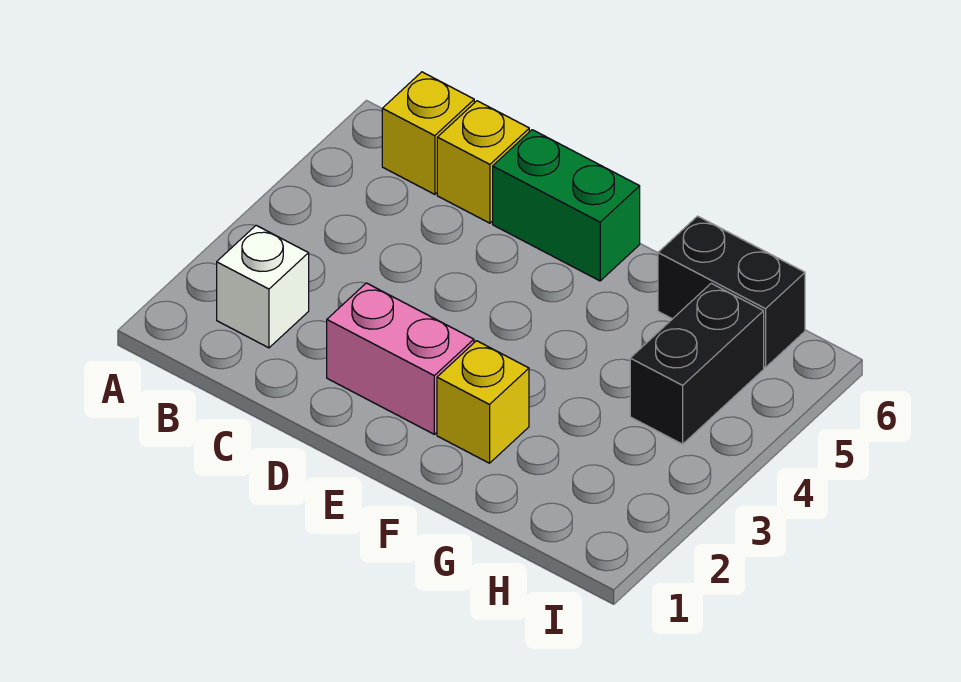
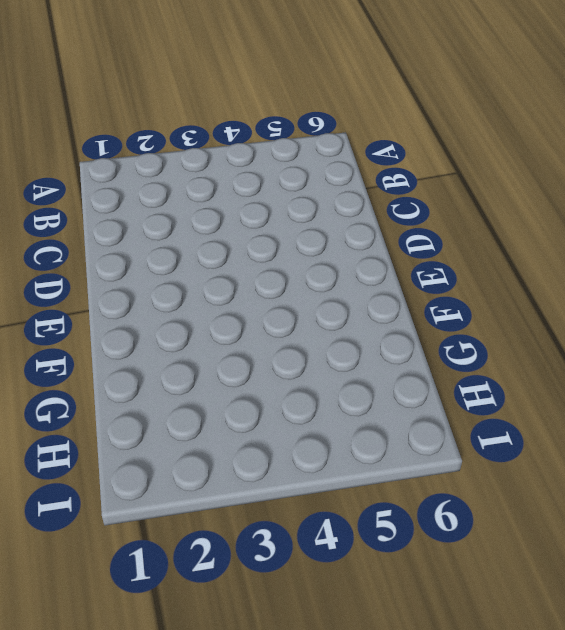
none -> white brick B2 level 1
none -> yellow brick B6 level 1

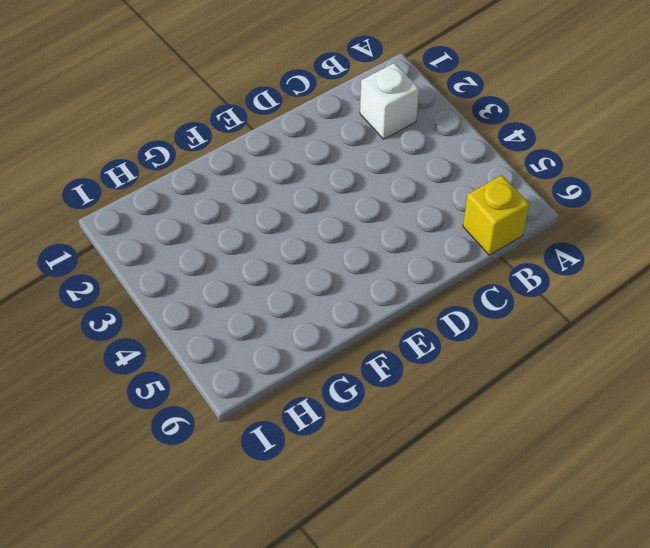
none -> yellow brick C6 level 1
none -> pink brick D2:E2 level 1

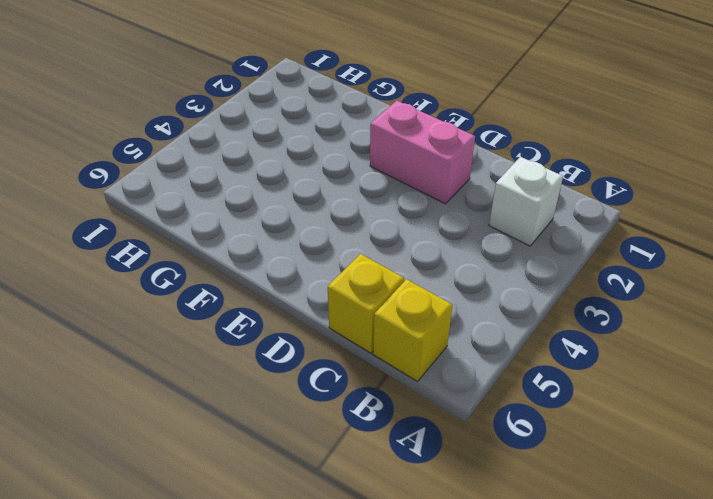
none -> green brick D6:E6 level 1
none -> yellow brick F2 level 1

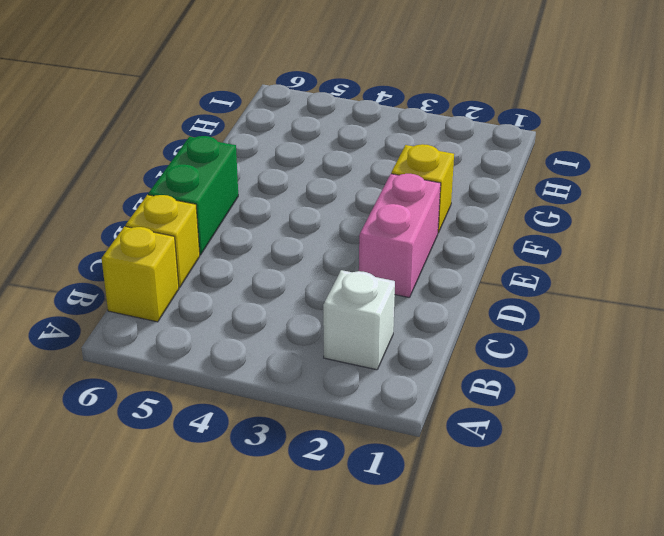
none -> black brick G6:H6 level 1
none -> black brick H4:H5 level 1

